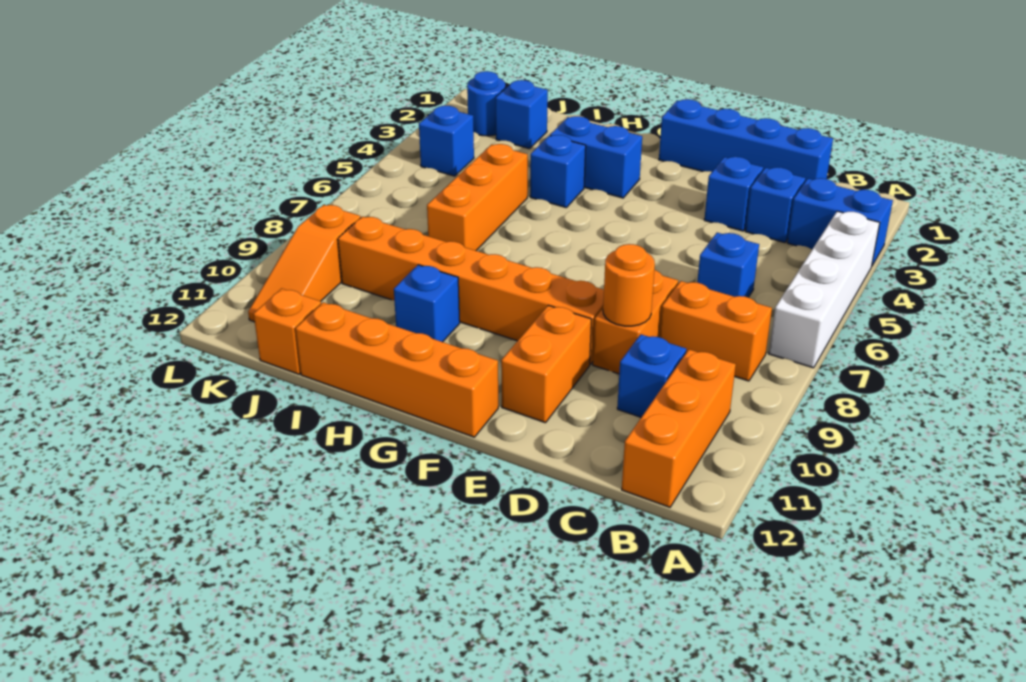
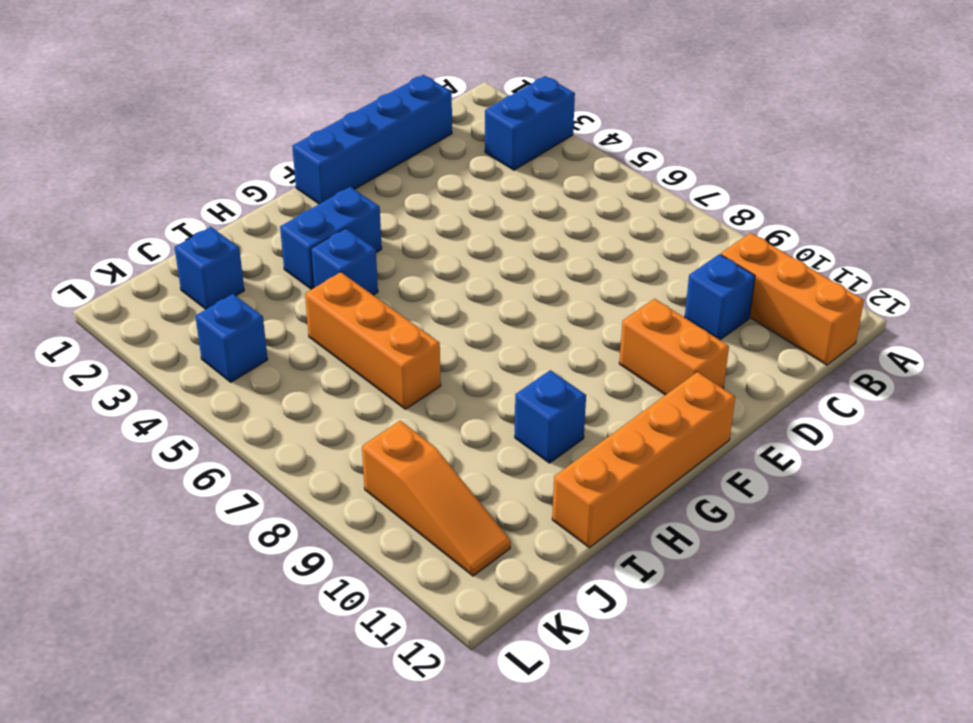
none -> white brick A4:A7 level 1
none -> orange brick B8:C8 level 1
none -> blue brick C3 level 1

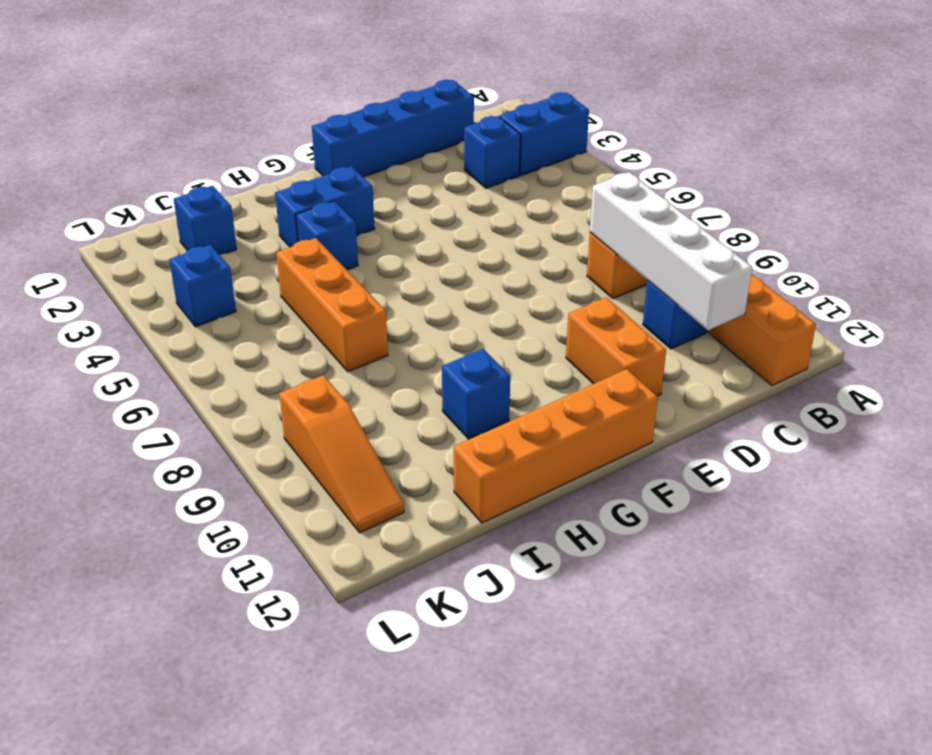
white brick C8:C11 level 2 -> white brick A4:A7 level 1
none -> blue brick C6 level 1
none -> blue brick D3 level 1
none -> orange brick D8:D9 level 1

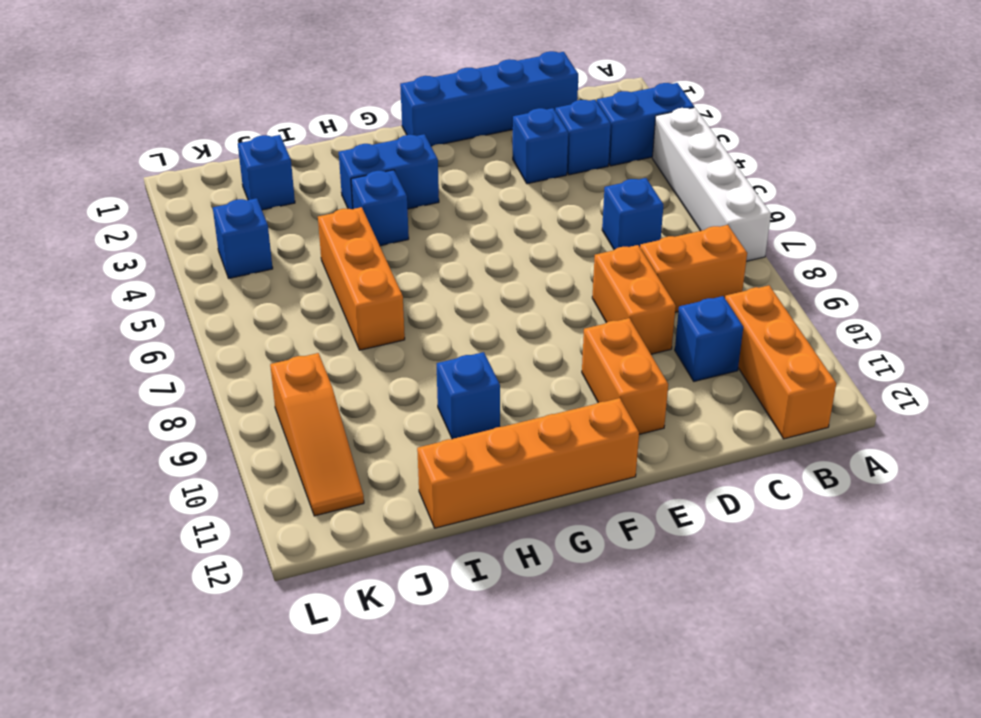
none -> orange brick E9:J9 level 1
none -> orange brick J12 level 1
none -> blue round brick K2 level 1

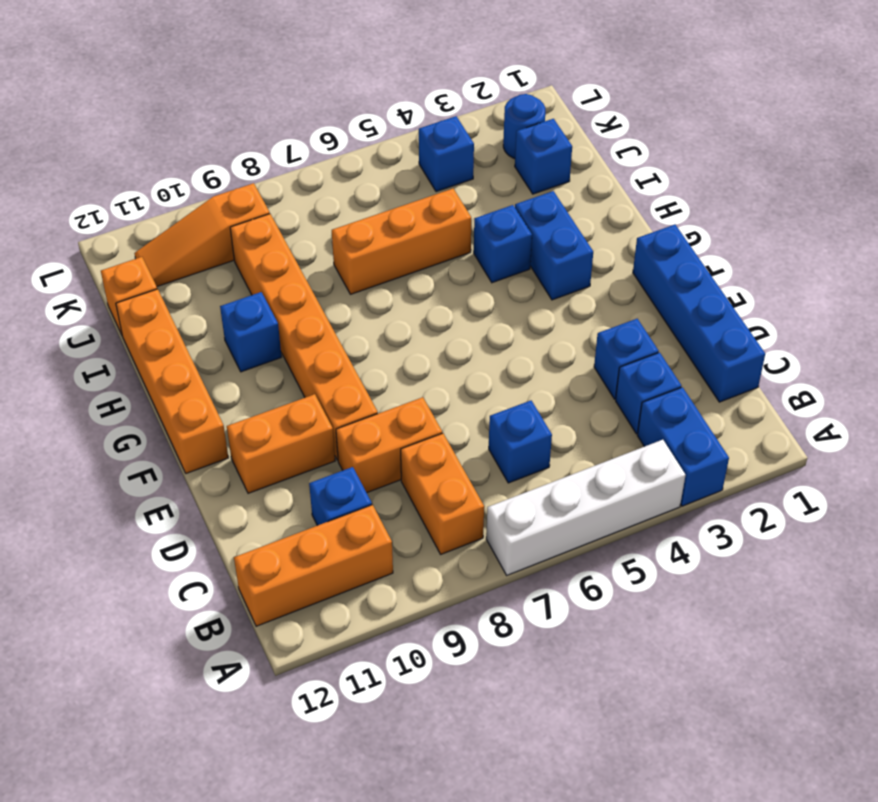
none -> orange round brick D9 level 2

